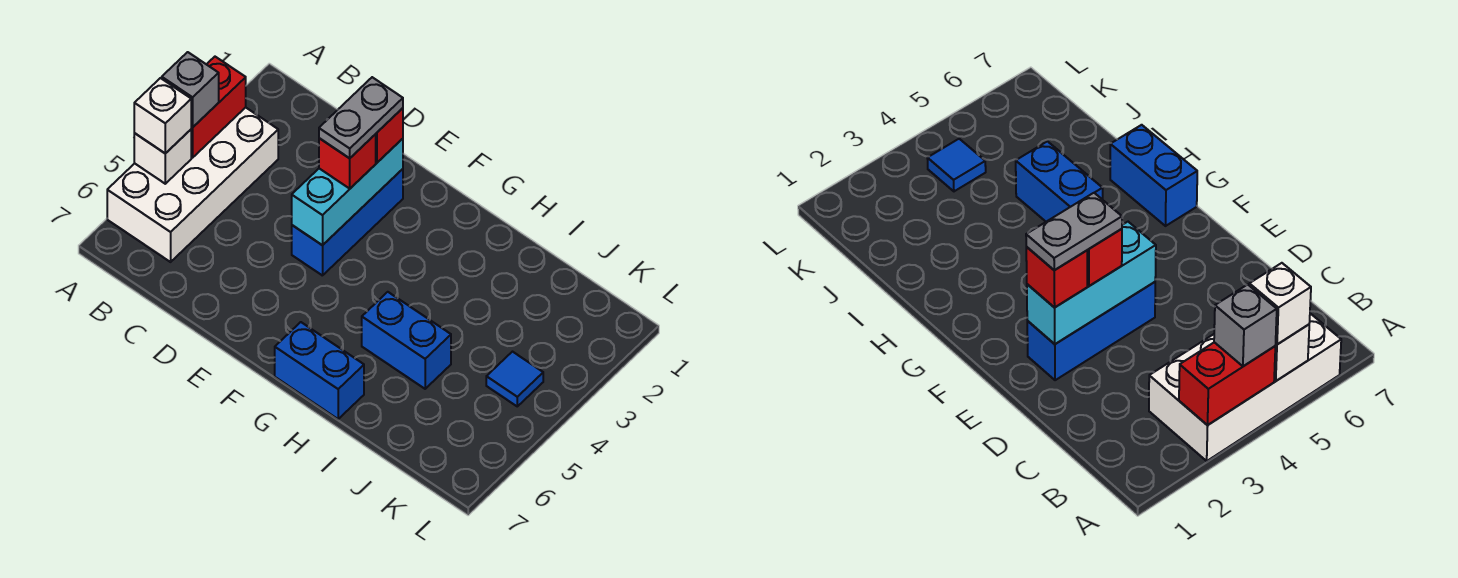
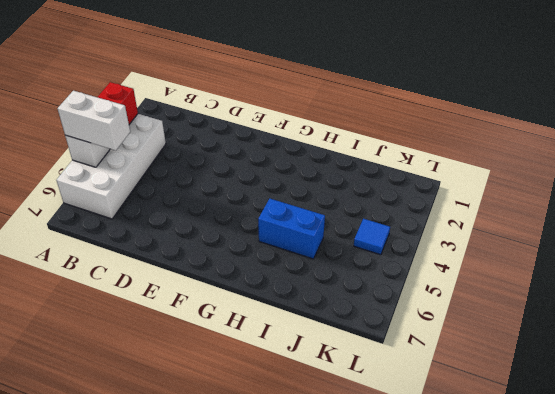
white brick A5:B5 level 3 -> white brick A5 level 3
none -> blue brick E2:E4 level 1
none -> blue brick G7:H7 level 1
none -> cyan brick E2:E4 level 2

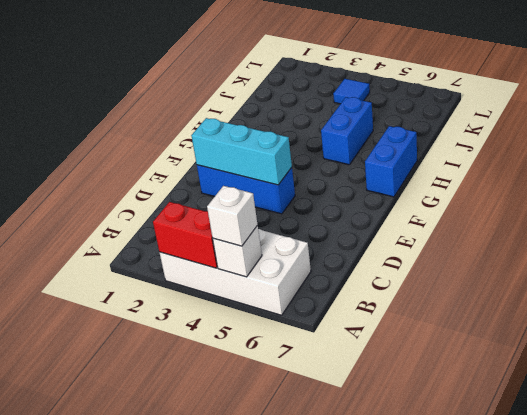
none -> grey brick A4 level 3
none -> red brick E2 level 3
none -> red brick E3 level 3

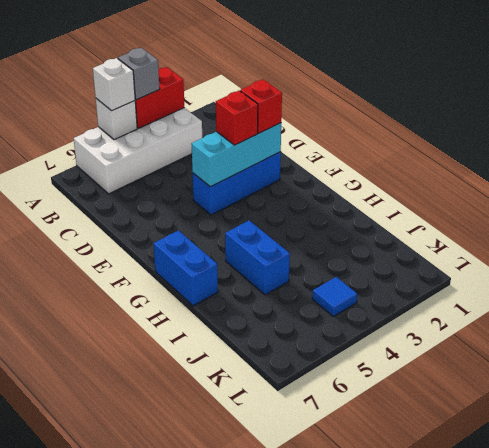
none -> grey plate E2:E3 level 4

